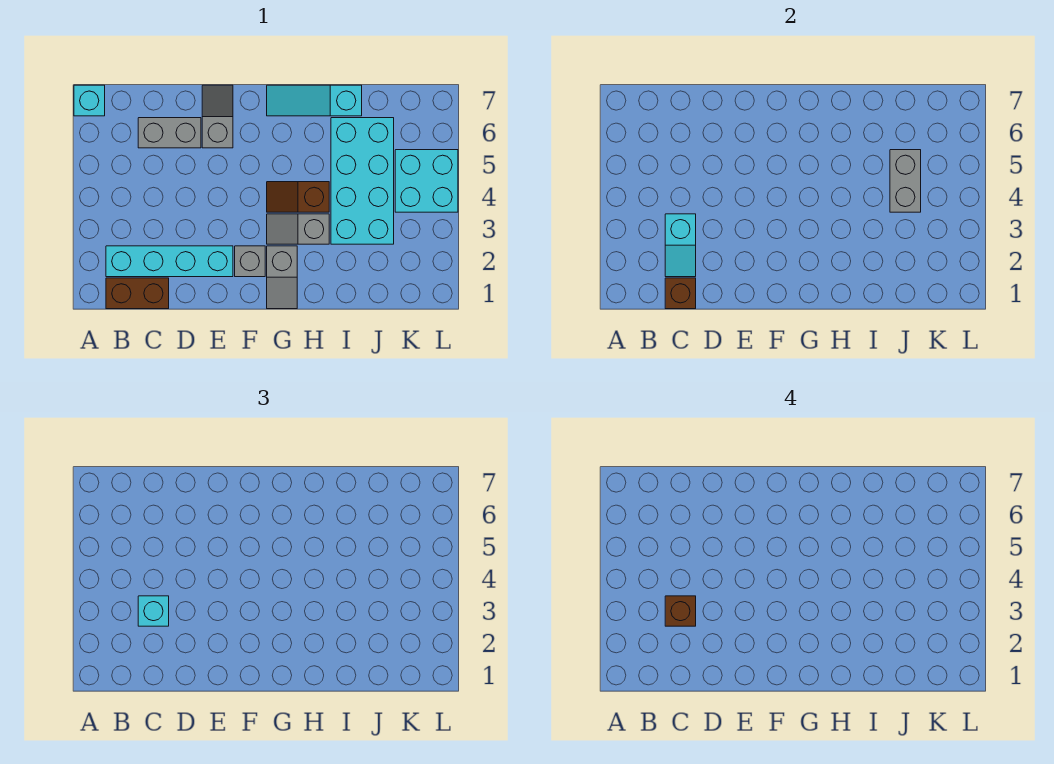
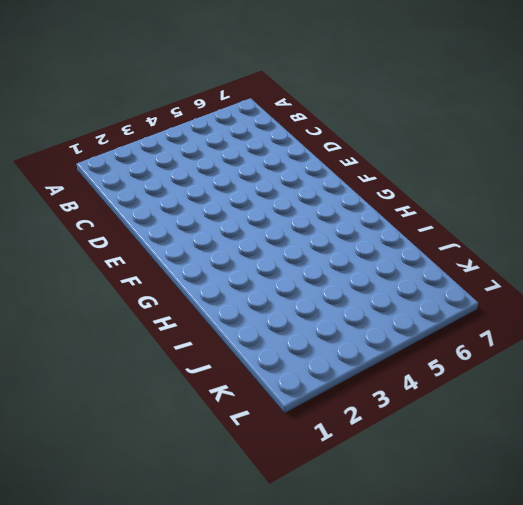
none -> cyan brick A7 level 1
none -> brown brick B1:C1 level 1
none -> cyan brick B2:E2 level 1

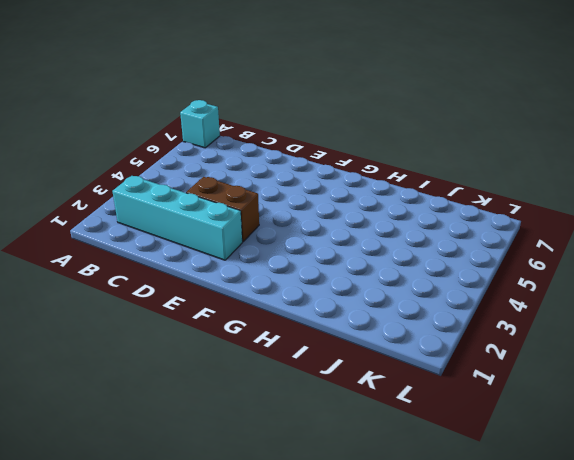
brown brick D3:E3 level 1 -> brown brick B1:C1 level 1
none -> grey brick C6:D6 level 1
none -> grey slope E6:E7 level 1 top 6
none -> grey brick F2 level 1

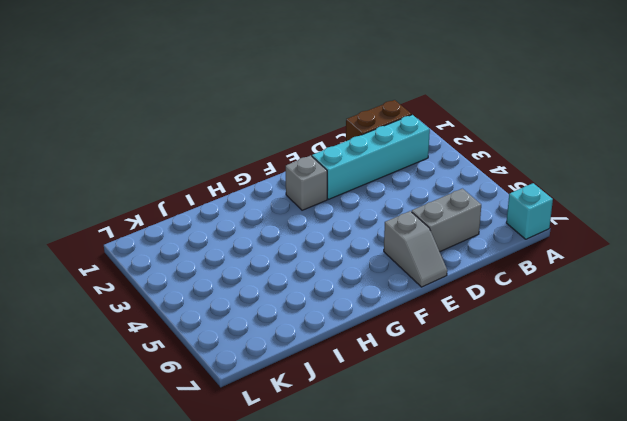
none -> grey slope G1:G2 level 1 top 2
none -> grey slope G3:H3 level 1 top H
none -> brown slope G4:H4 level 1 top H

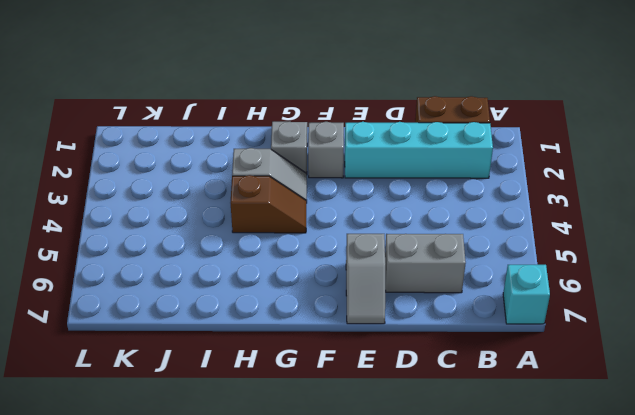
none -> cyan slope G7:I7 level 1 top I
none -> cyan brick I3:J6 level 1
none -> cyan brick K4:L5 level 1

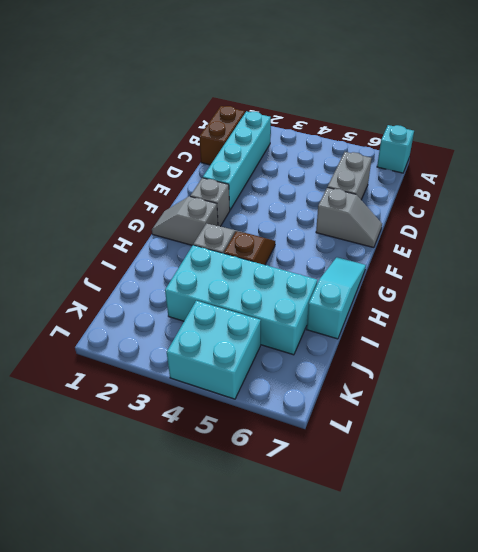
none -> brown brick C1 level 2
none -> cyan slope C2:C3 level 2 top 3
none -> grey brick J4:J5 level 2

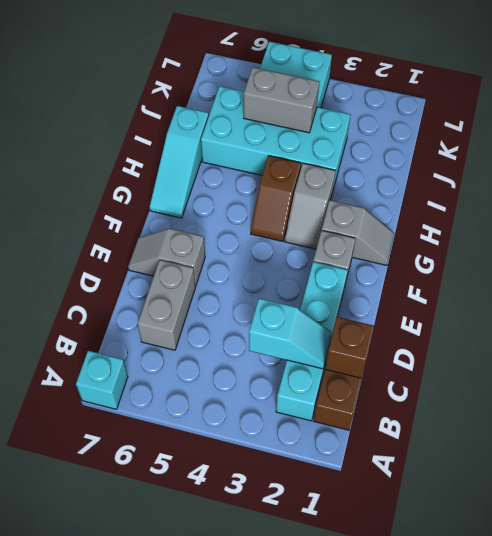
none -> cyan brick C3 level 3
none -> brown brick C3 level 4

